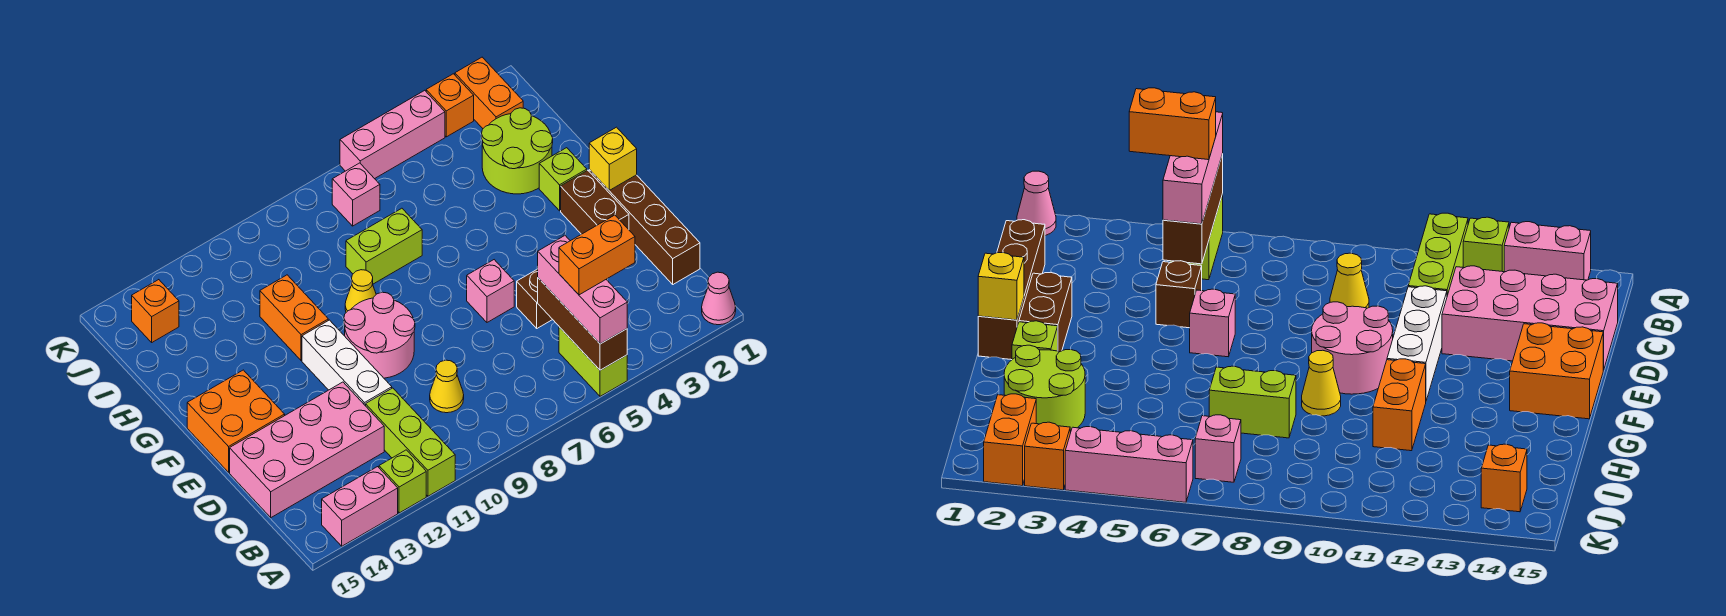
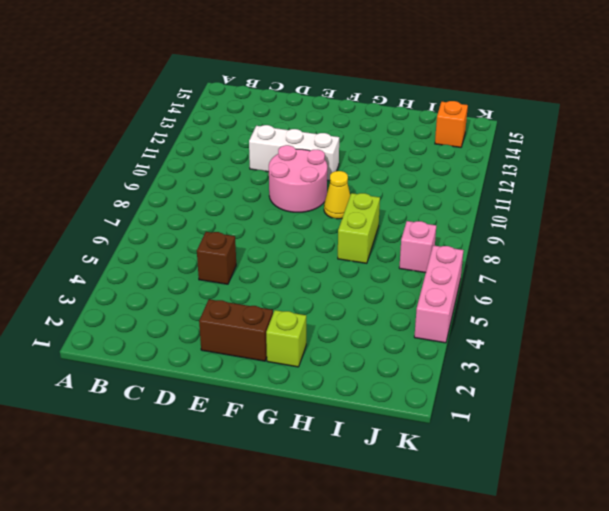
none -> pink cone A1 level 1
none -> lime brick A5:B5 level 1
none -> lime brick A11:C11 level 1

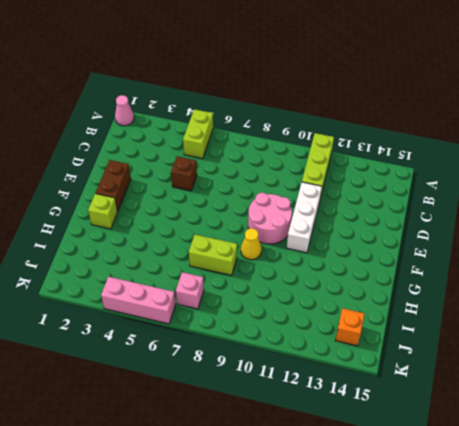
none -> lime brick A12 level 1
none -> pink brick A13:A14 level 1
none -> brown brick C1:F1 level 1

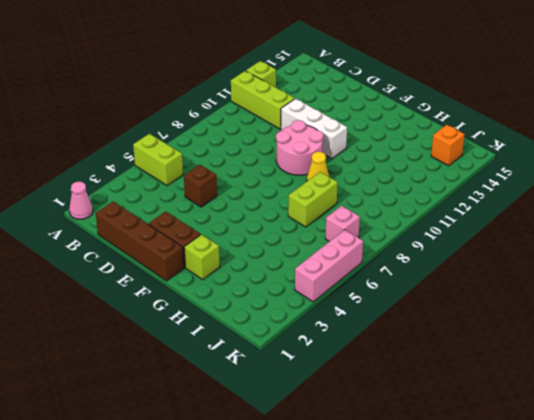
none -> pink brick A13:A14 level 1
none -> yellow cone C9 level 1
none -> pink brick C12:D15 level 1

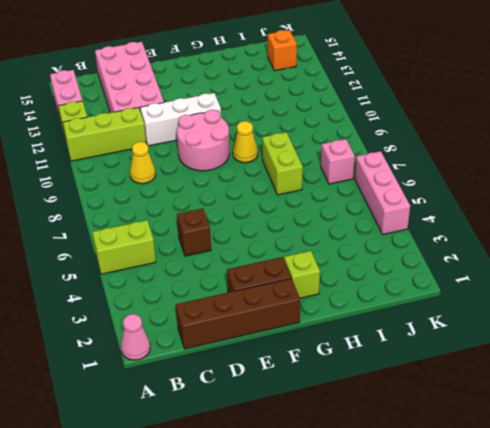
none -> pink brick E6 level 1
none -> orange brick E14:F15 level 1
none -> orange brick G11:H11 level 1

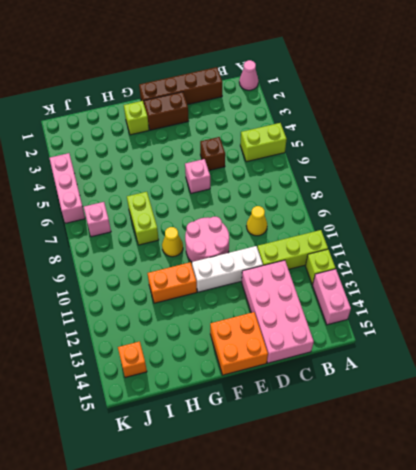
none -> lime round brick H2:I3 level 1
none -> orange brick J2:K2 level 1
none -> orange brick K3 level 1

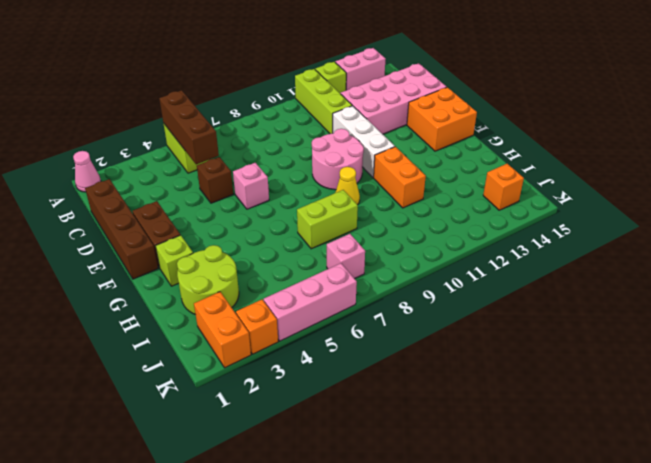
none -> yellow cone C9 level 1
none -> yellow brick F1 level 2
none -> pink brick A5:C5 level 3

